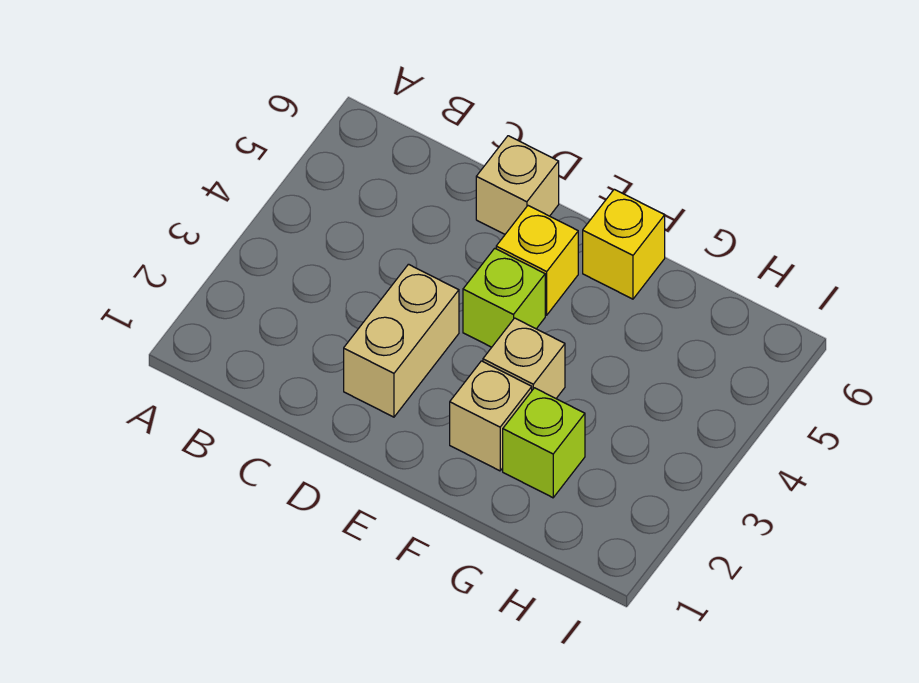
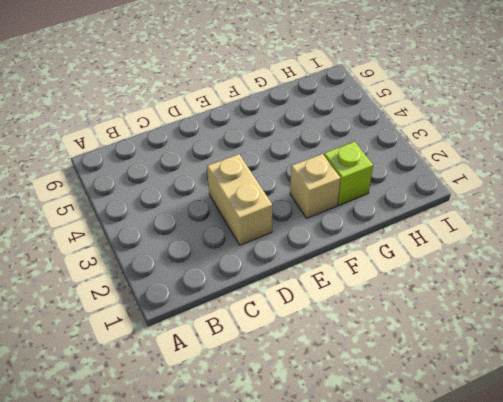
none -> tan brick D6 level 1
none -> lime brick E4 level 1

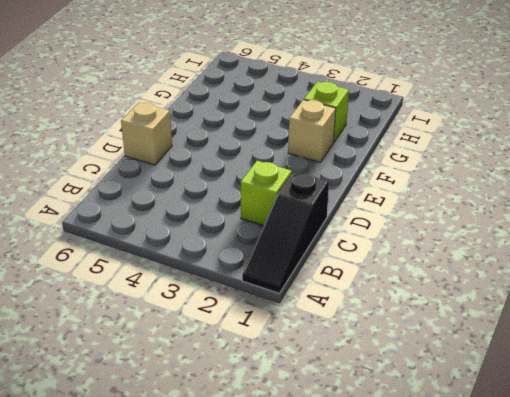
black slope A1:C1 level 1 top C -> none
lime brick C2 level 1 -> lime brick E4 level 1
none -> tan brick D2:D3 level 1
none -> yellow brick E5 level 1

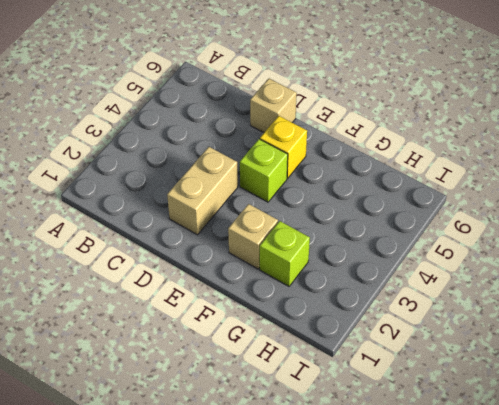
none -> tan brick F3 level 1
none -> yellow brick F6 level 1

